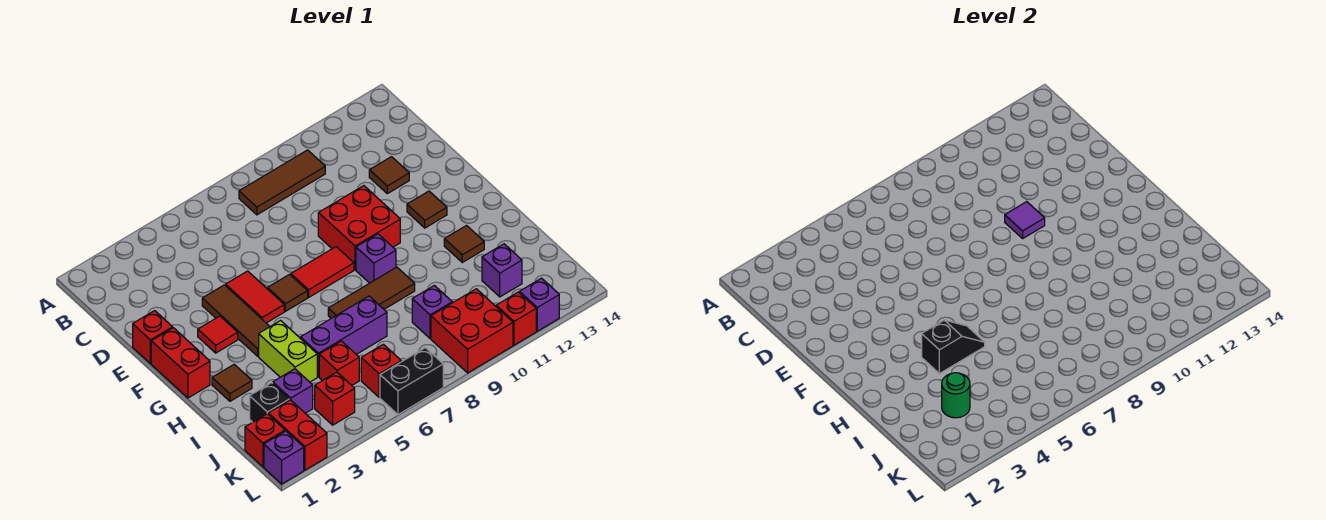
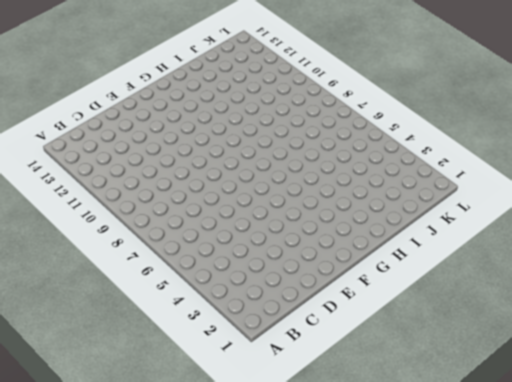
none -> brown tile B8:B10 level 1
none -> brown tile D12 level 1
none -> red brick E1 level 1
none -> brown tile E4:G4 level 1

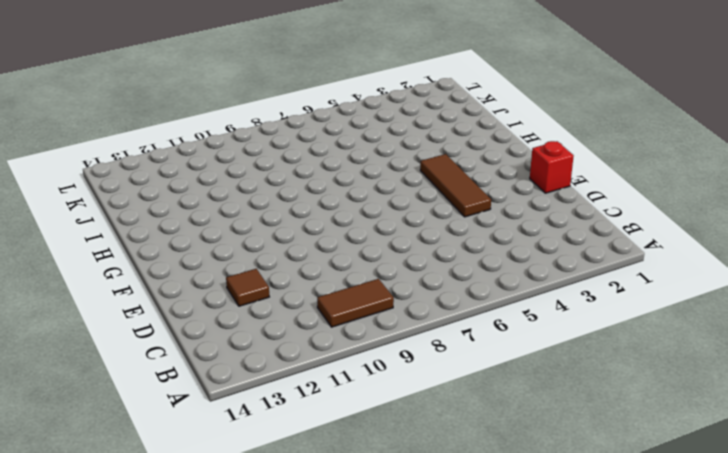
brown tile B9:B10 level 1 -> brown tile B8:B10 level 1
none -> red tile E5:F5 level 1
none -> red brick E9:F10 level 1
none -> red brick F1:G1 level 1
none -> red tile F3 level 1

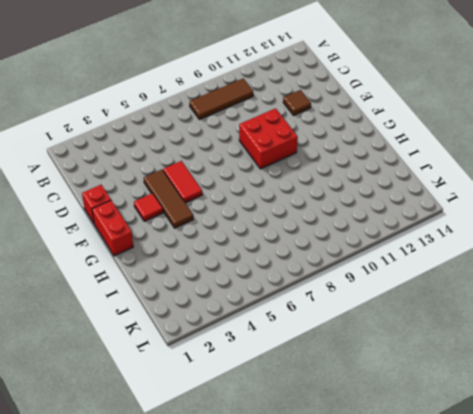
none -> brown tile F6 level 1
none -> red tile F7:F8 level 1
none -> brown tile F12 level 1
none -> purple brick G9 level 1

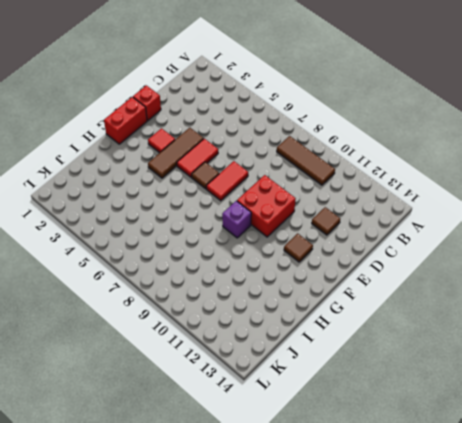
red tile E7:F7 level 1 -> red tile F7:F8 level 1
none -> brown tile H2 level 1
none -> lime brick H4:I4 level 1
none -> brown tile H7:H9 level 1
none -> brown tile H12 level 1

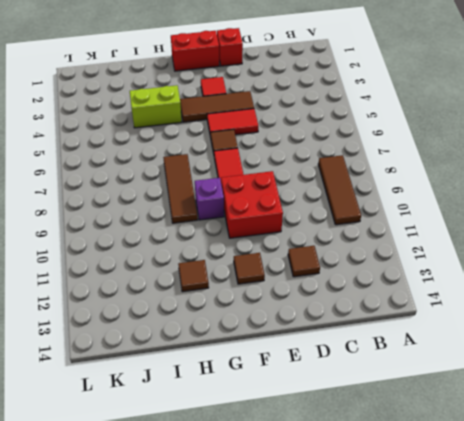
none -> brown tile H2 level 1
none -> purple brick I5:I7 level 1
none -> black brick J2 level 1
none -> purple brick J3 level 1

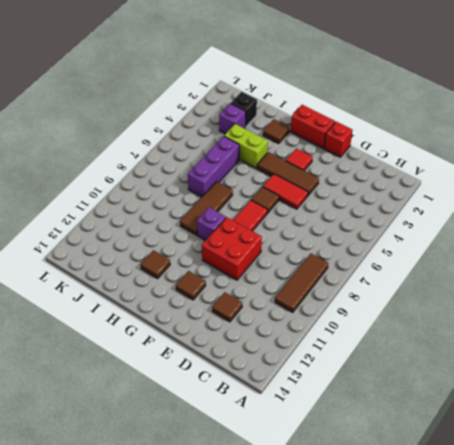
none -> red brick J5 level 1
none -> purple brick J9 level 1
none -> purple brick J12 level 1
none -> red brick K1 level 1

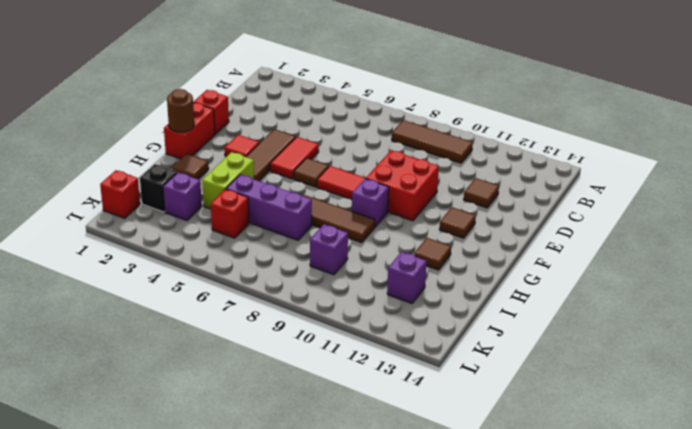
brown round brick G1 level 2 -> none
none -> red brick K2:L2 level 1
none -> red brick K4 level 1
none -> red brick K6 level 1
none -> red brick K9:L10 level 1

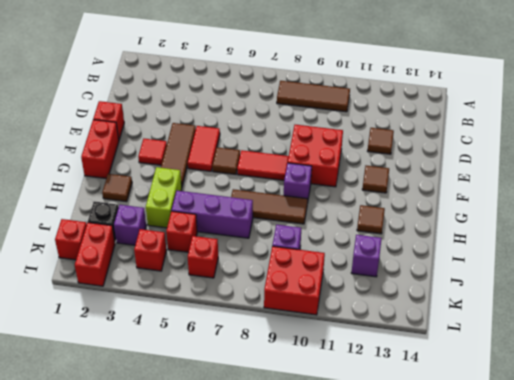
none -> purple brick L1 level 1
none -> black brick L6:L7 level 1
none -> red brick L11 level 1
none -> purple brick L12 level 1

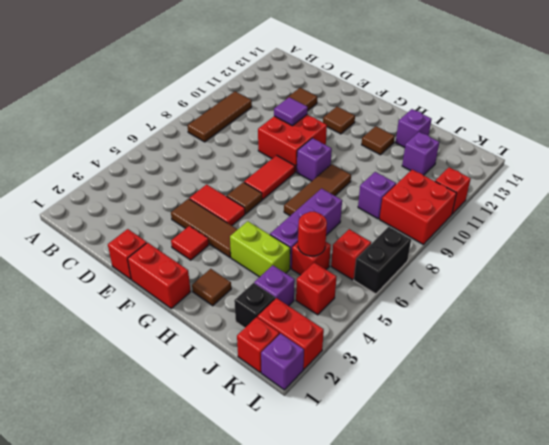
purple brick I13 level 1 -> purple brick L12 level 1
red round brick J5 level 2 -> none
none -> black slope H4:H5 level 2 top 4
none -> green round brick J3 level 2

